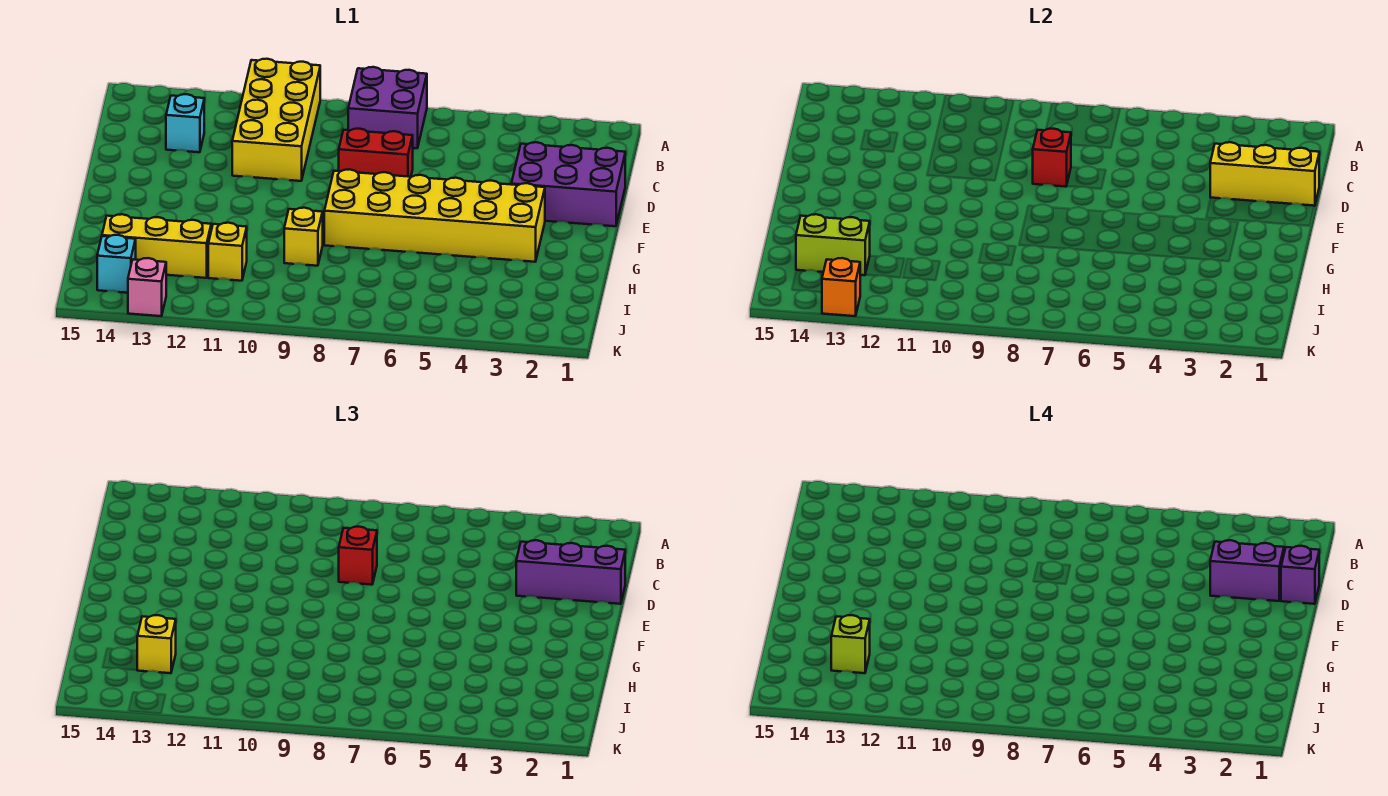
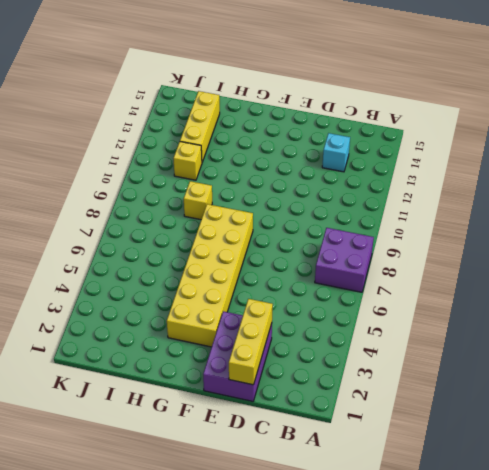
none -> yellow brick A10:D11 level 1
none -> red brick D7:D8 level 1
none -> cyan brick J14 level 1

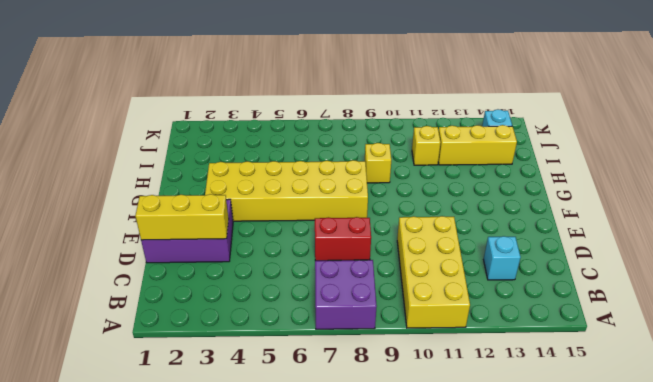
none -> pink brick K13 level 1
none -> red brick D8 level 2
none -> lime brick I13:I14 level 2

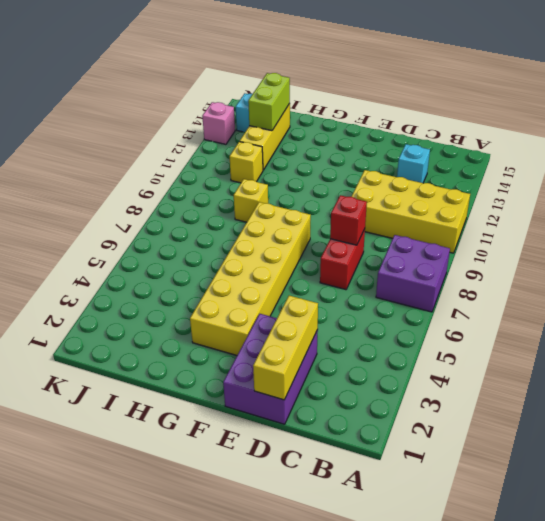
none -> orange brick K13 level 2
none -> purple brick D1:D3 level 3
none -> red brick D8 level 3

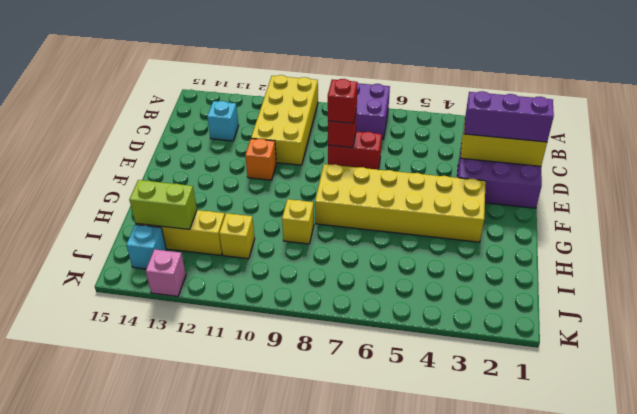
orange brick E11 level 1 -> orange brick K13 level 2
none -> yellow brick I13 level 3
none -> purple brick D1 level 4
none -> purple brick D2:D3 level 4

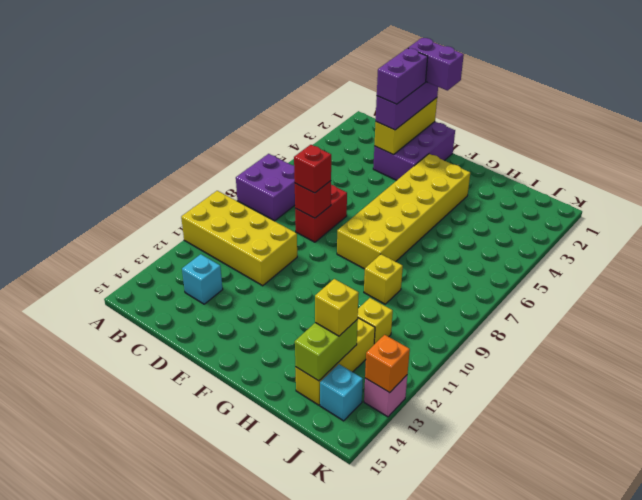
purple brick D1:E1 level 4 -> purple brick D1 level 4
none -> lime brick I13 level 4

